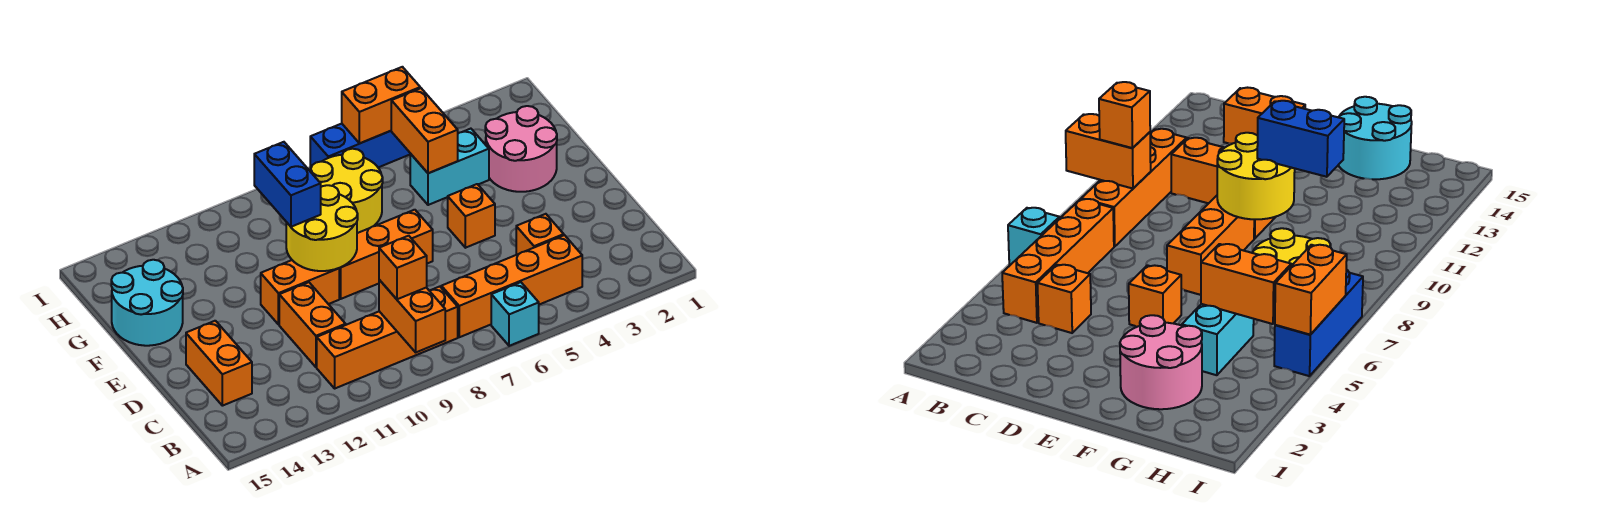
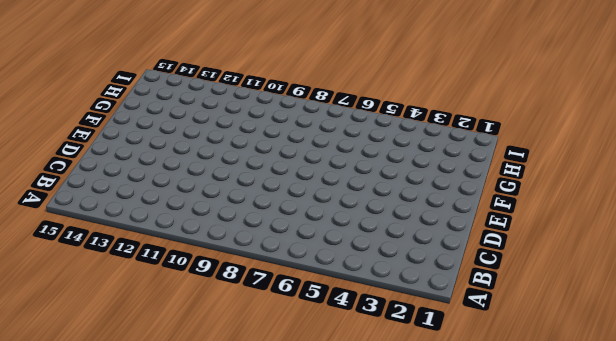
none -> cyan brick A6 level 1
none -> orange brick B4:B7 level 1
none -> orange brick B8:B11 level 1

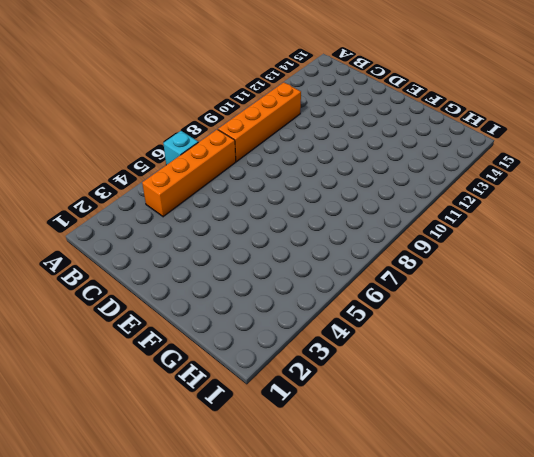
none -> orange brick C4 level 1
none -> orange brick C11:D11 level 1
none -> orange brick C14:D14 level 1

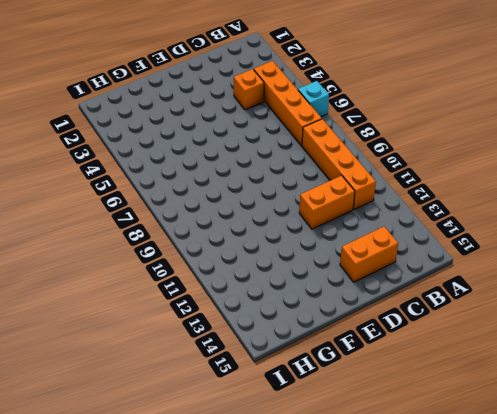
none -> orange brick E5 level 1
none -> orange brick E7:E9 level 1
none -> orange brick E10:E11 level 1

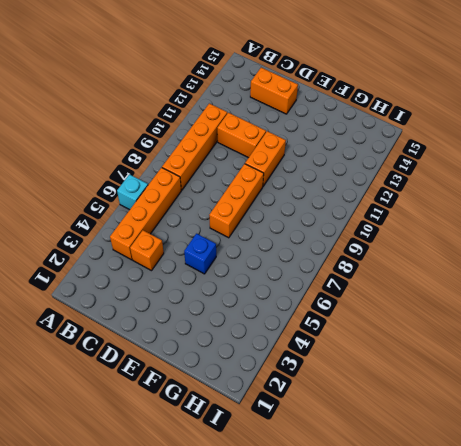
blue brick E5 level 1 -> orange brick E5 level 1
none -> pink round brick F2:G3 level 1
none -> cyan round brick F14:G15 level 1
none -> cyan brick G4:G5 level 1

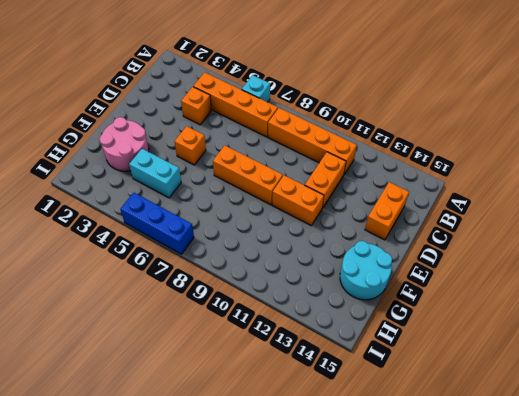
none -> yellow round brick G7:H8 level 1
none -> orange brick A9:B9 level 2
none -> yellow round brick E9:F10 level 2

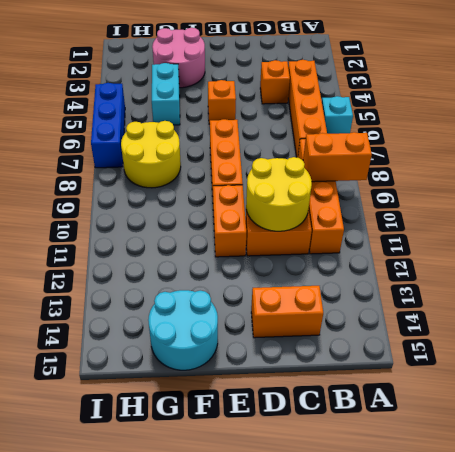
yellow round brick C10:D11 level 2 -> yellow round brick E9:F10 level 2
none -> orange brick G5:H5 level 2
none -> orange brick I5:I6 level 2
none -> orange brick B9 level 3

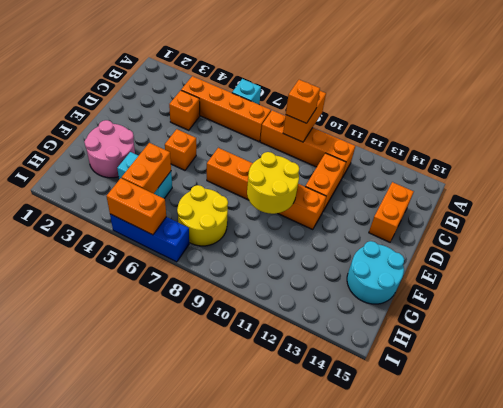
none -> blue brick F10:G10 level 3

